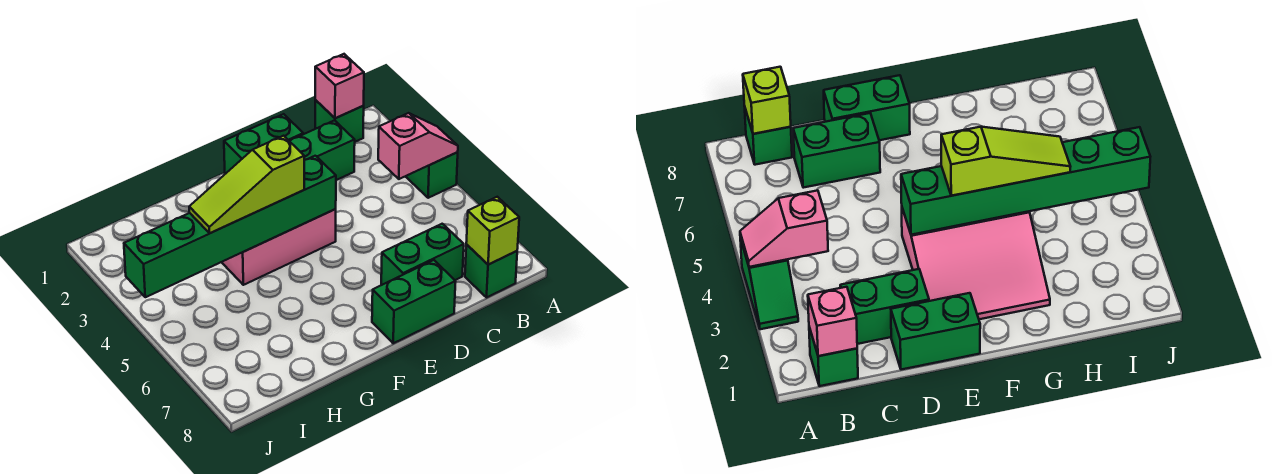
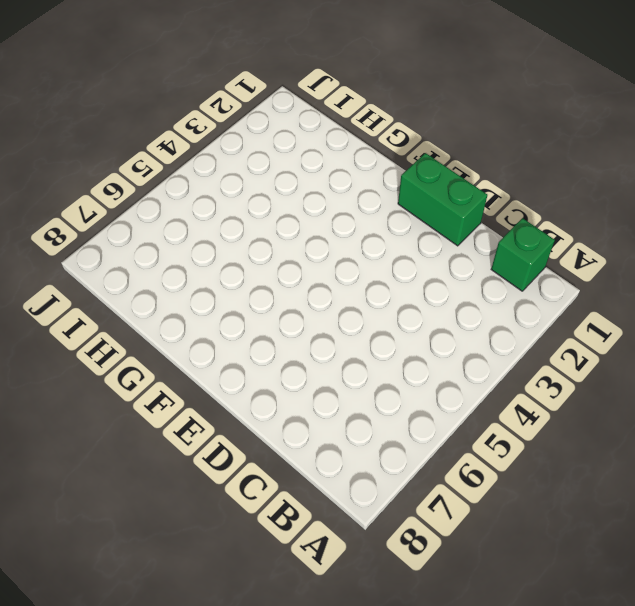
none -> green slope A3:A4 level 1 top 4
none -> green brick B8 level 1
none -> green brick C2:D2 level 1

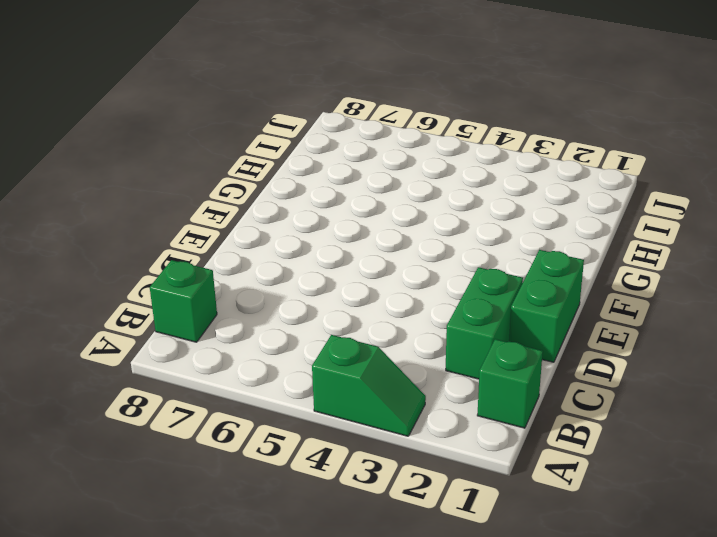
none -> green brick C7:D7 level 1
none -> green brick D8:E8 level 1
none -> pink slope E2:G4 level 1 top 4

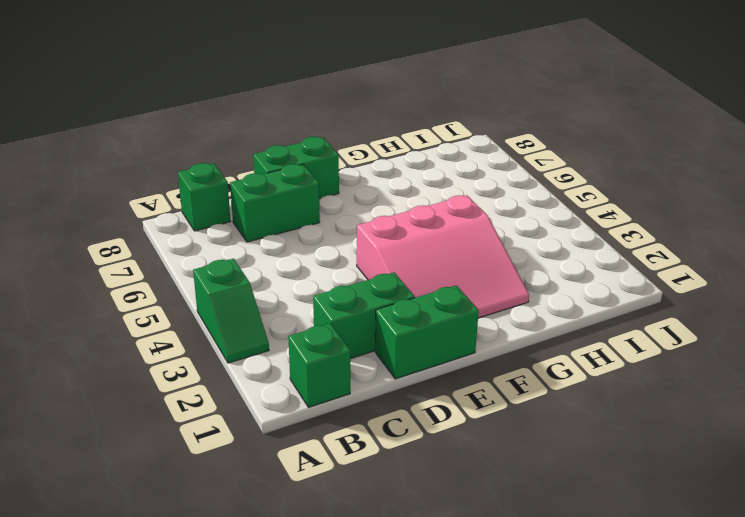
none -> pink slope A4:B4 level 2 top B
none -> pink brick B1 level 2
none -> lime brick B8 level 2

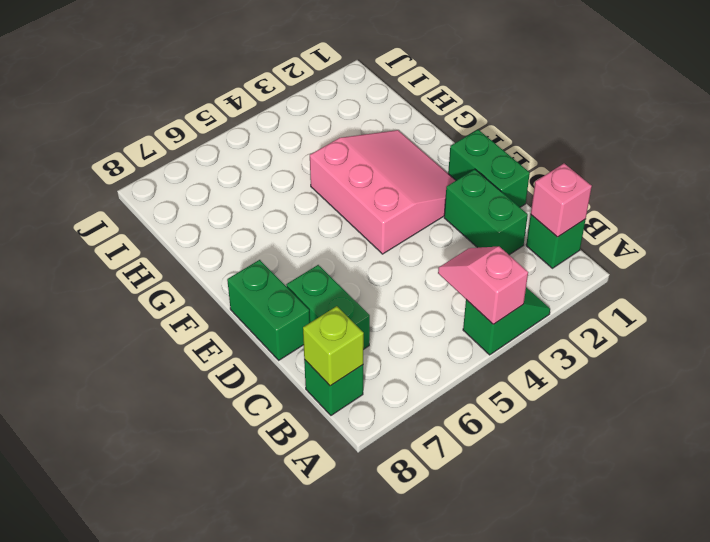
pink slope A4:B4 level 2 top A -> pink slope A4:B4 level 2 top B
none -> green brick E4:J4 level 2
none -> lime slope F4:H4 level 3 top F

